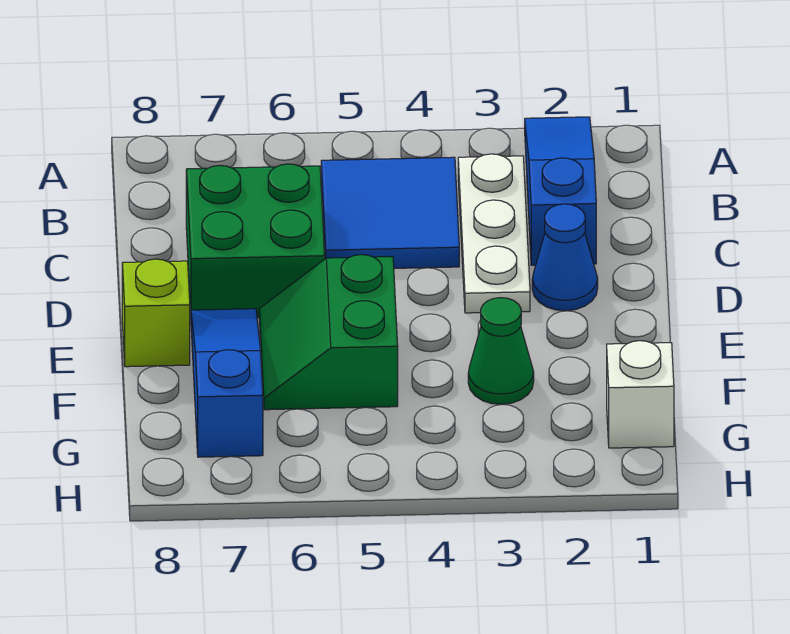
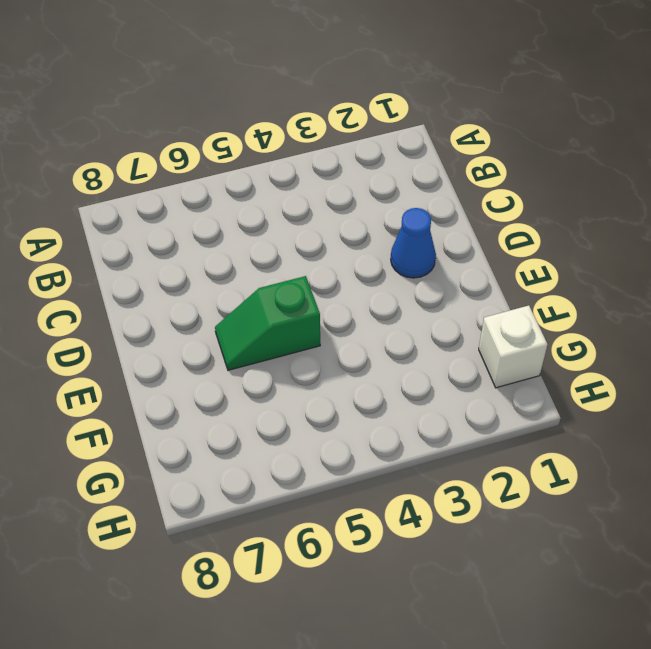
green slope E5:E6 level 1 top 5 -> green slope E5:F6 level 1 top 5
none -> blue slope A2:C2 level 1 top C
none -> white plate B3:D3 level 1

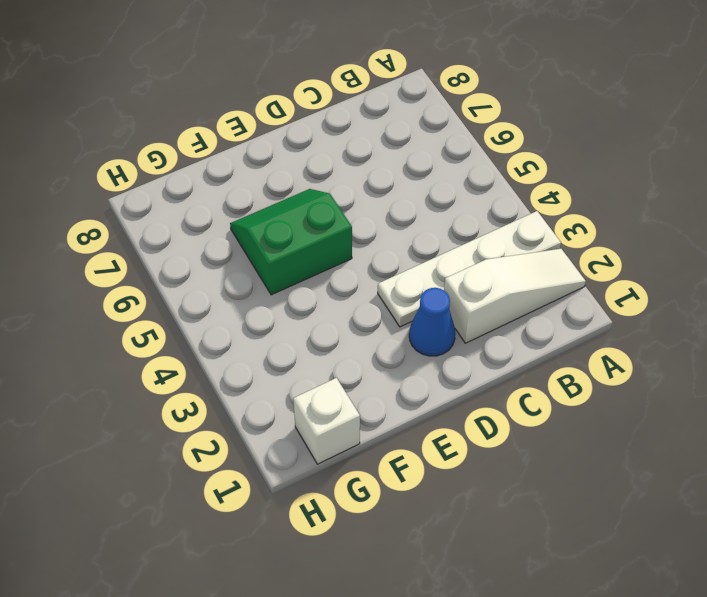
white slope A2:C2 level 1 top C -> blue slope A2:C2 level 1 top C
white plate A3:D3 level 1 -> white plate B3:D3 level 1
none -> blue tile B4:C5 level 1
none -> green brick C6:D7 level 1

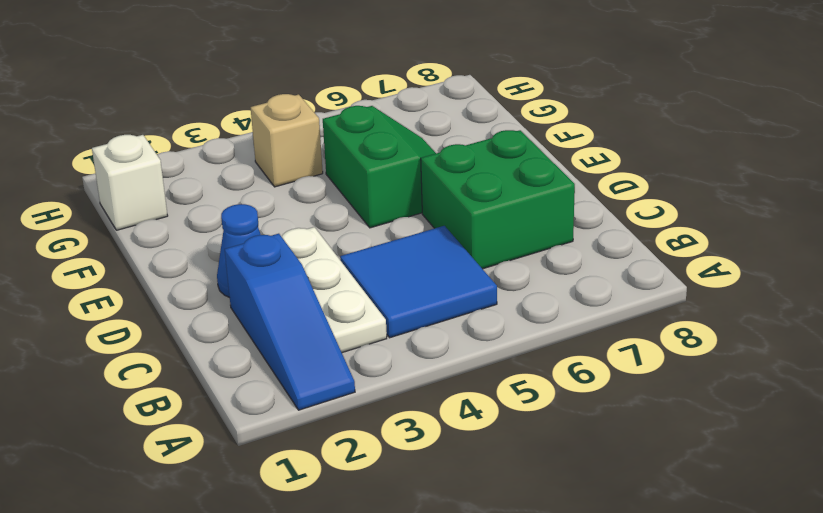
tan brick G4 level 1 -> none
none -> blue slope E7:G7 level 1 top G
none -> lime brick E8 level 1

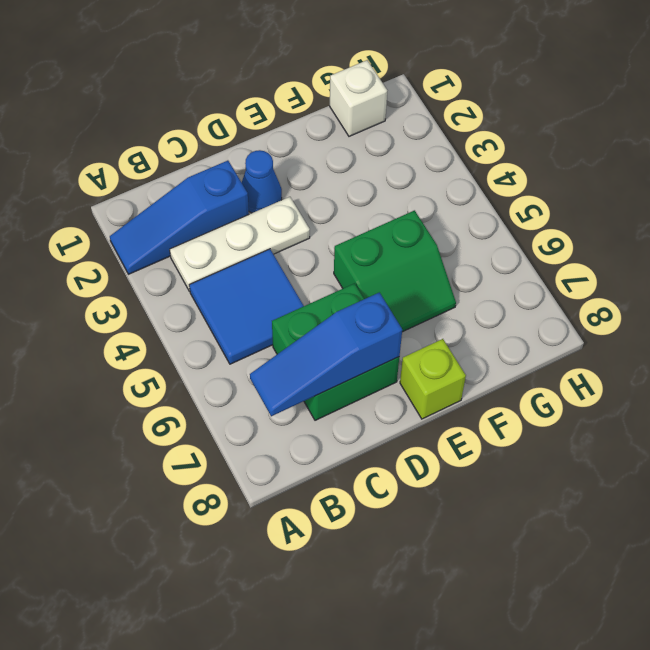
blue slope B7:D7 level 2 top D -> blue slope E7:G7 level 1 top G
none -> green cone F3 level 1

